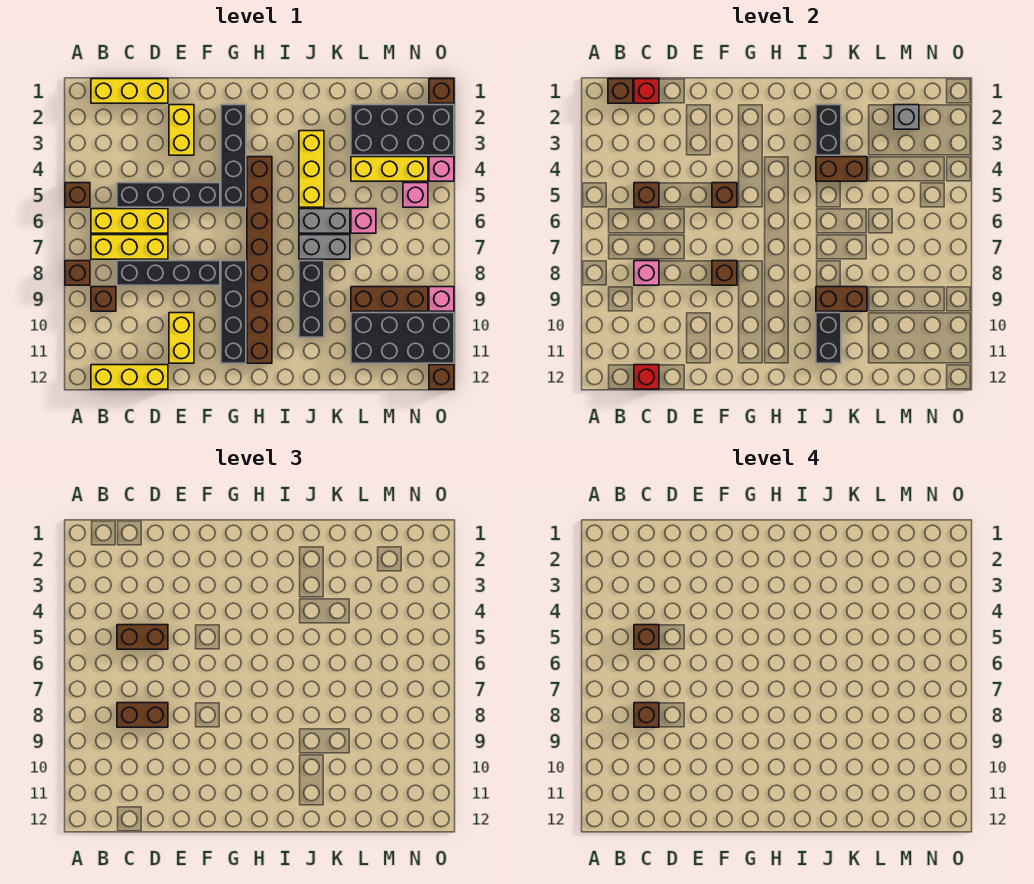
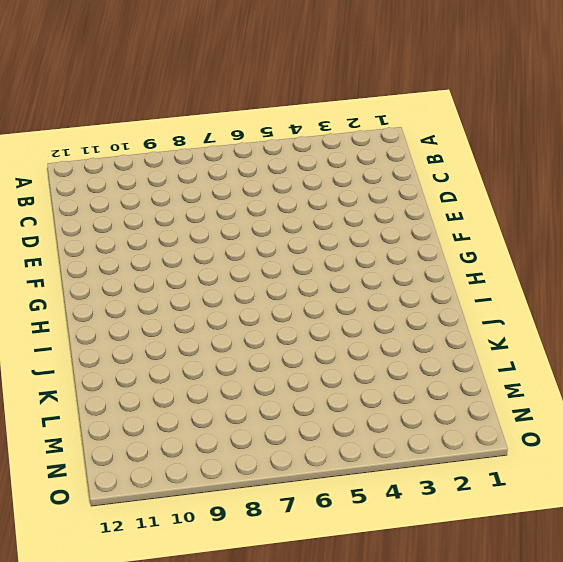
none -> brown brick A5 level 1
none -> brown brick A8 level 1
none -> yellow brick B1:D1 level 1
none -> yellow brick B6:D6 level 1

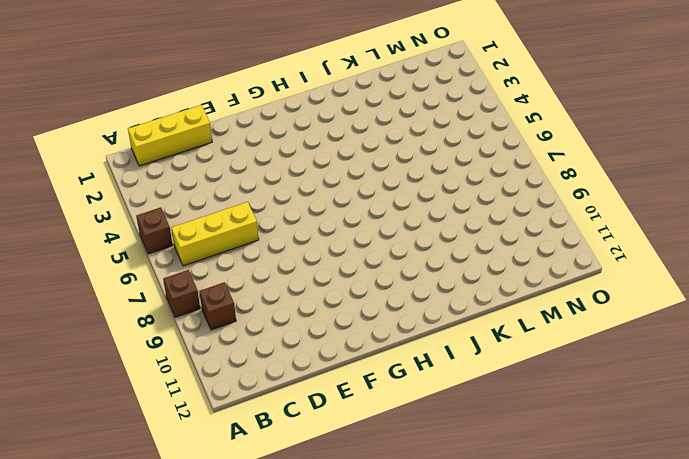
none -> yellow brick B7:D7 level 1
none -> yellow brick B12:D12 level 1
none -> black brick C5:F5 level 1
none -> black brick C8:F8 level 1

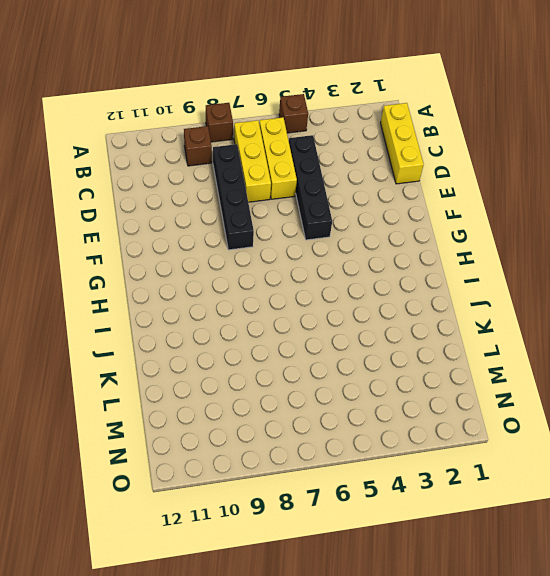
none -> yellow brick B12:D12 level 1
none -> yellow brick E2:E3 level 1
none -> yellow brick E10:E11 level 1
none -> black brick G2:G5 level 1

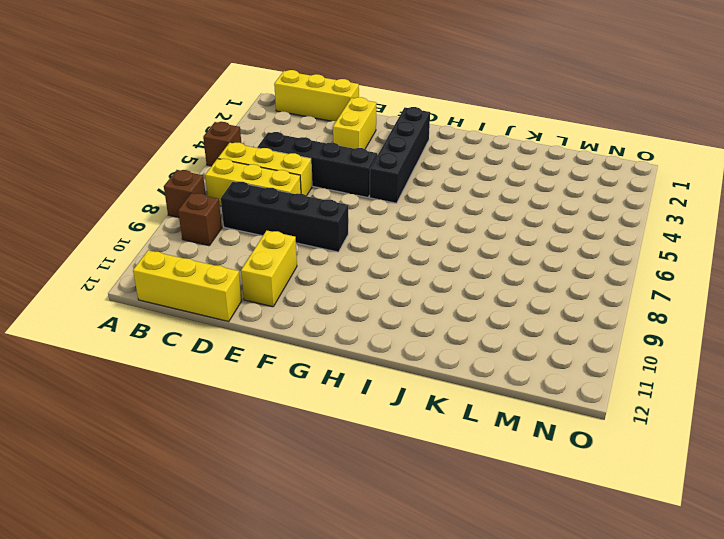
none -> black brick G8:G11 level 1
none -> brown brick H4:H11 level 1
none -> yellow brick J3:J5 level 1
none -> grey brick J6:K6 level 1

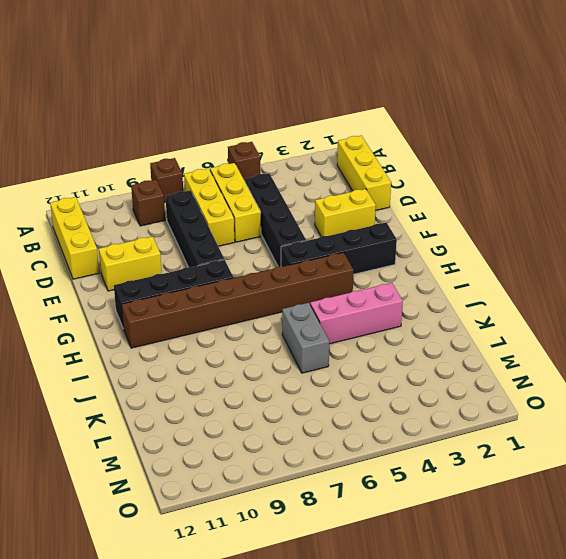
pink brick J3:J5 level 1 -> yellow brick J3:J5 level 1
none -> grey brick J7:K7 level 1
none -> black brick J8:J10 level 1
none -> black brick L2:O3 level 1
none -> yellow brick L4:N4 level 1

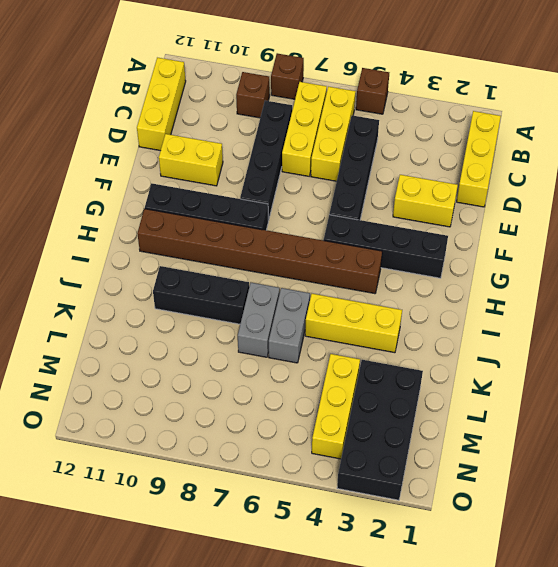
none -> pink brick L6 level 1
none -> brown brick L9:N9 level 1
none -> black brick L10:O11 level 1
none -> pink brick N5 level 1

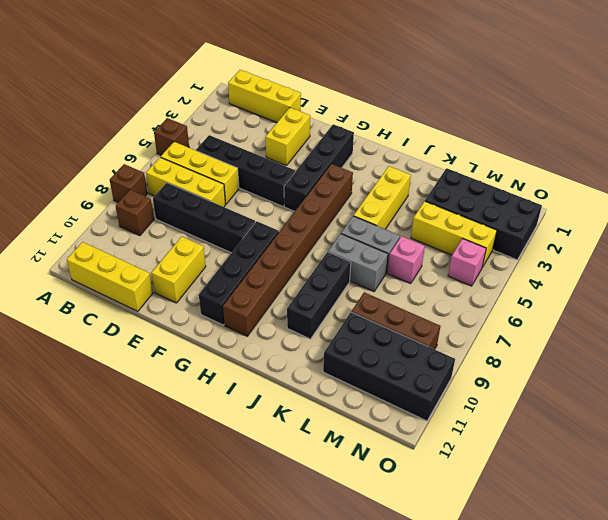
none -> brown brick O1 level 1
none -> pink brick O4 level 1
none -> pink brick O9 level 1
none -> brown brick O12 level 1

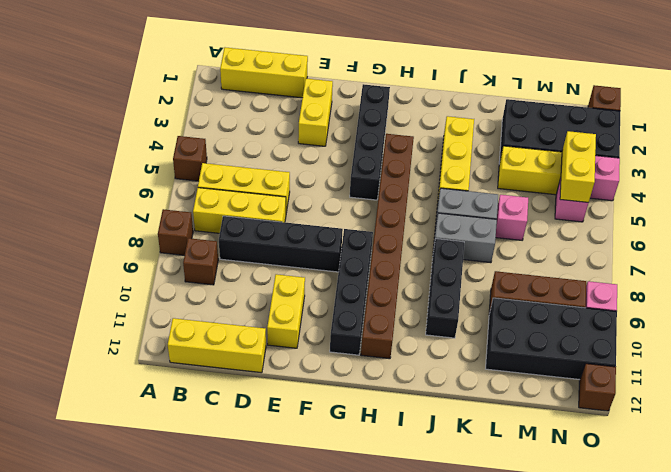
yellow brick N4:N5 level 2 -> none
none -> black brick C5:F5 level 1
none -> brown brick B1 level 2
none -> red brick C1 level 2
none -> brown brick C5 level 2

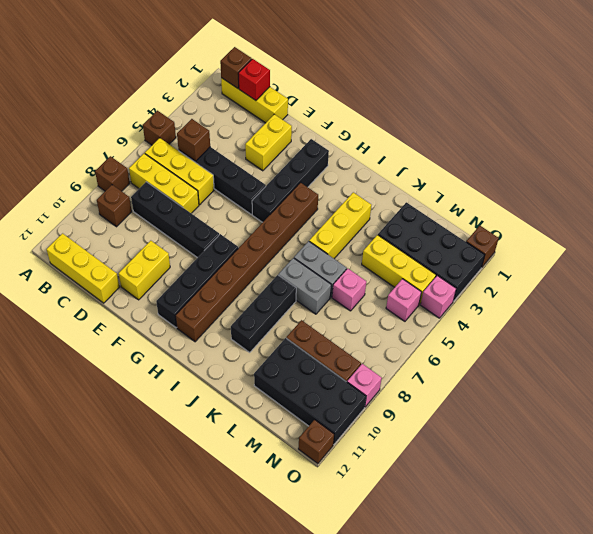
none -> pink brick C8 level 2
none -> red brick C12 level 2
none -> brown brick F5 level 2
none -> brown brick F8 level 2

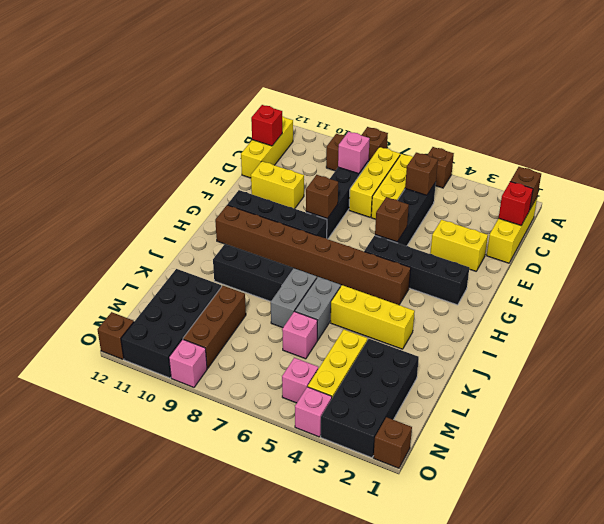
none -> black brick J2:J3 level 2
none -> brown brick J4:K4 level 2
none -> brown brick J9:K9 level 2
none -> black brick J10:J11 level 2

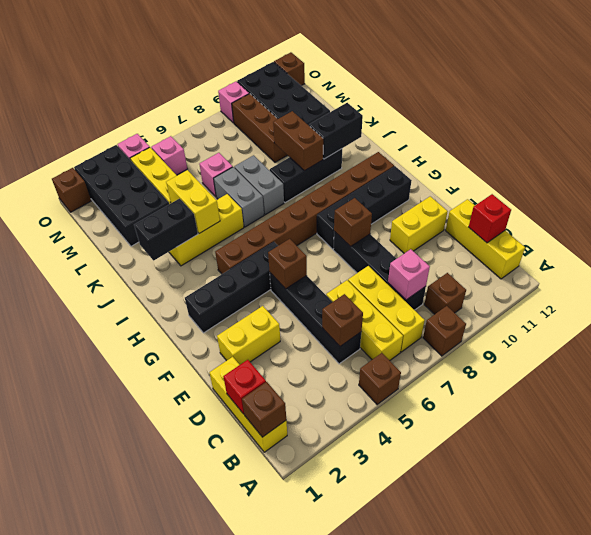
yellow brick J4:K4 level 2 -> brown brick J4:K4 level 2
none -> grey brick M2 level 2
none -> brown brick C5:D5 level 3
none -> brown brick C8:D8 level 3
none -> brown brick C5 level 4

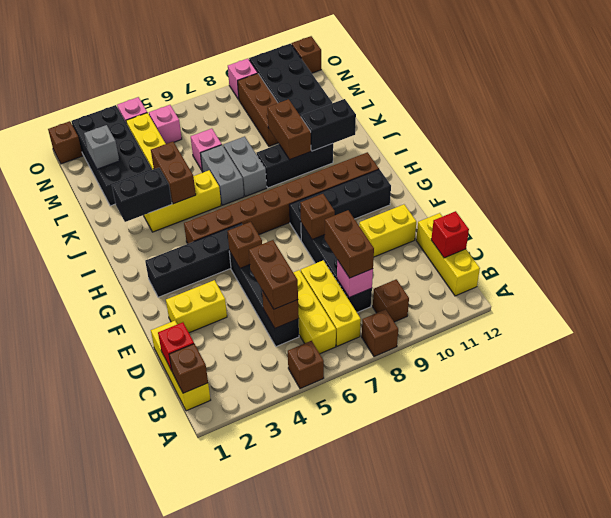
none -> brown brick C5 level 4
none -> brown brick C8 level 4

